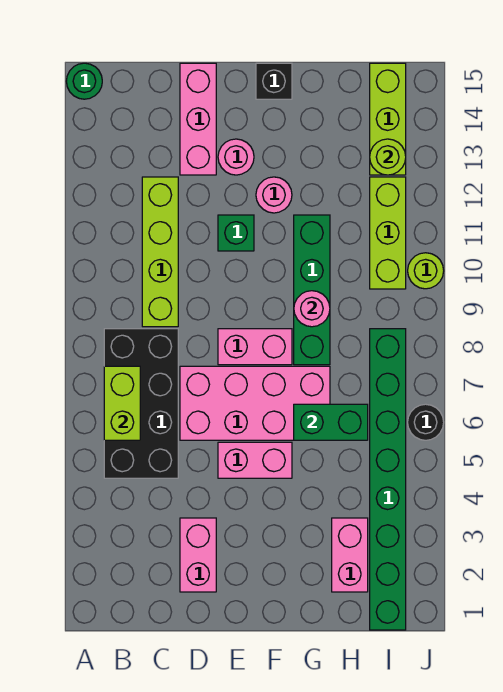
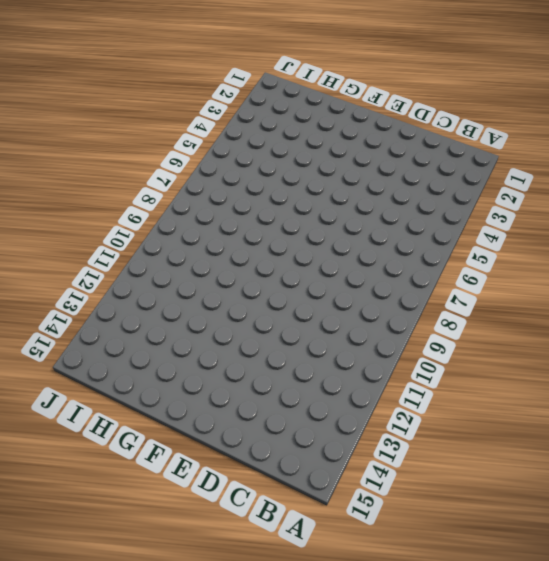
none -> green round brick A15 level 1
none -> black brick B5:C8 level 1
none -> lime brick C9:C12 level 1

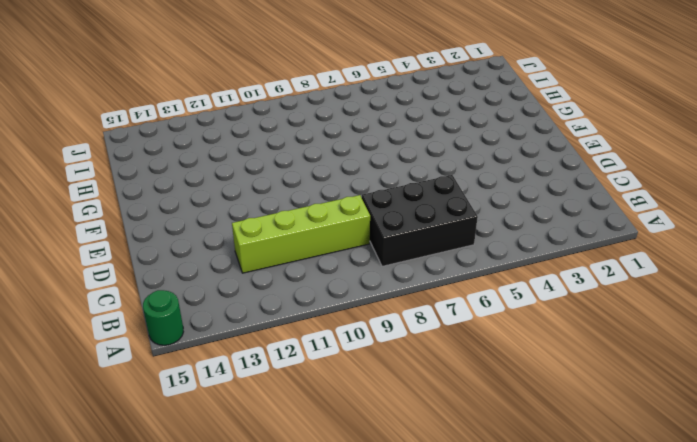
black brick B6:C8 level 1 -> black brick B5:C8 level 1
none -> pink brick D2:D3 level 1
none -> pink brick D6:G7 level 1
none -> pink brick D13:D15 level 1

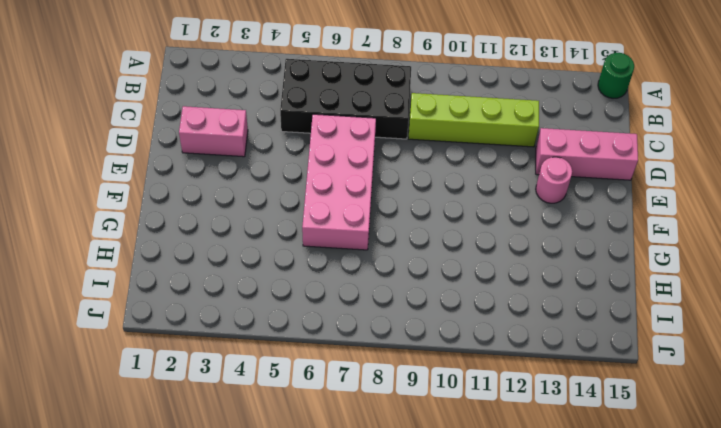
none -> pink brick E5:F5 level 1
none -> pink brick E8:F8 level 1
none -> green brick E11 level 1

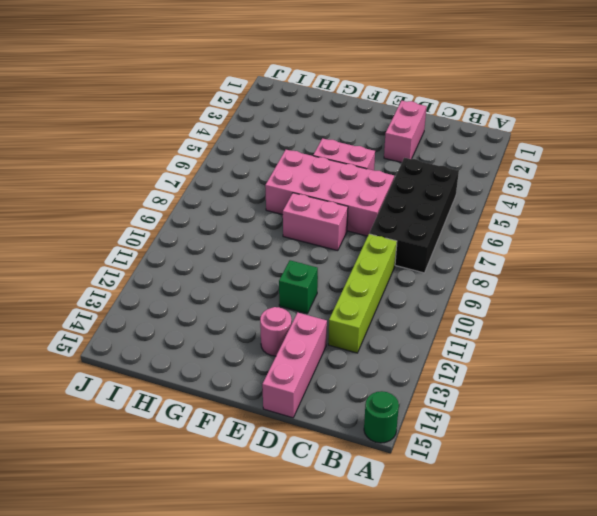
none -> pink round brick F12 level 1
none -> black brick F15 level 1
none -> green brick G8:G11 level 1

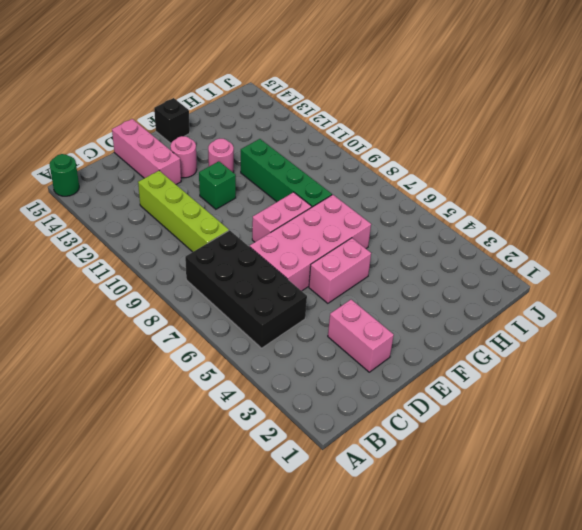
none -> pink brick H2:H3 level 1
none -> green brick I1:I8 level 1
none -> lime brick I10:I12 level 1

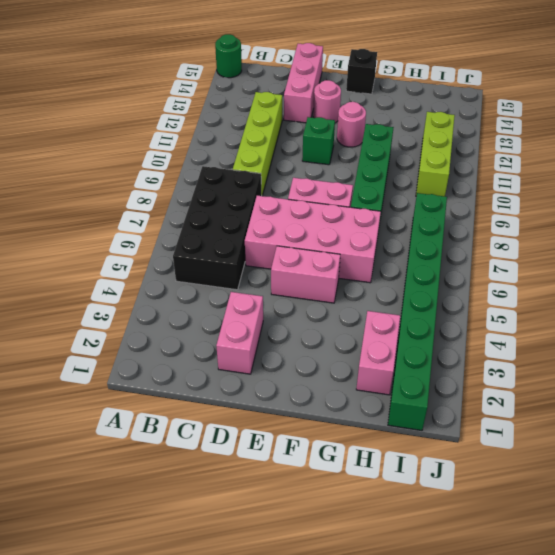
none -> lime brick I13:I15 level 1
none -> black round brick J6 level 1
none -> lime round brick J10 level 1

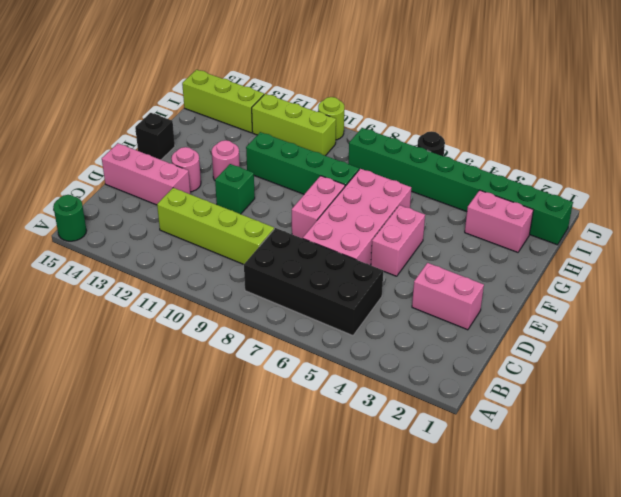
none -> lime brick B6:B7 level 2
none -> green brick G6:H6 level 2
none -> pink round brick G9 level 2

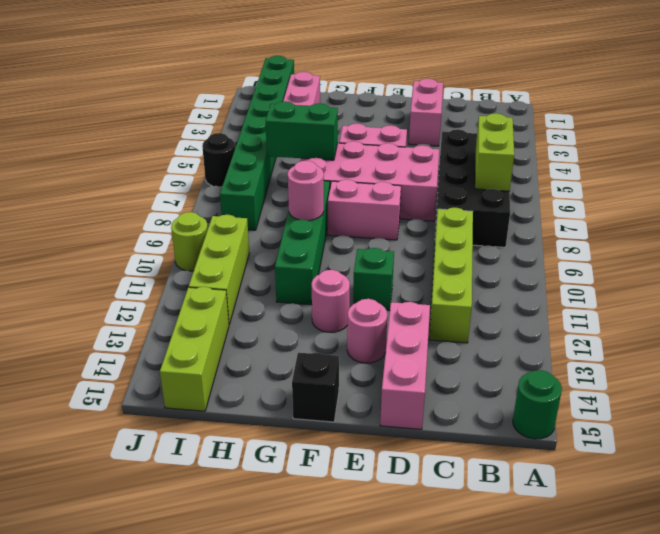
none -> lime round brick I13 level 2

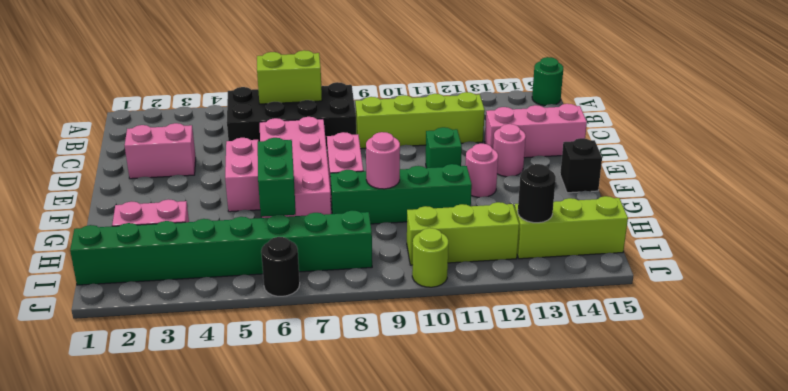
black round brick I13 level 2 -> lime round brick I13 level 2

